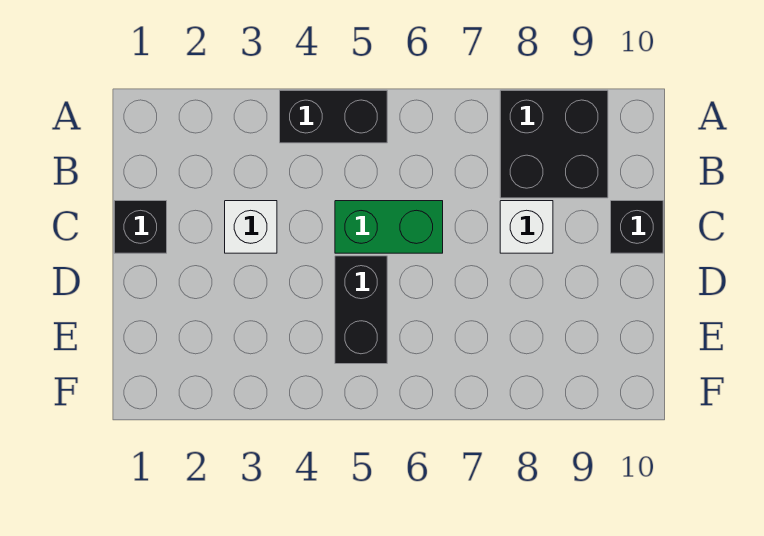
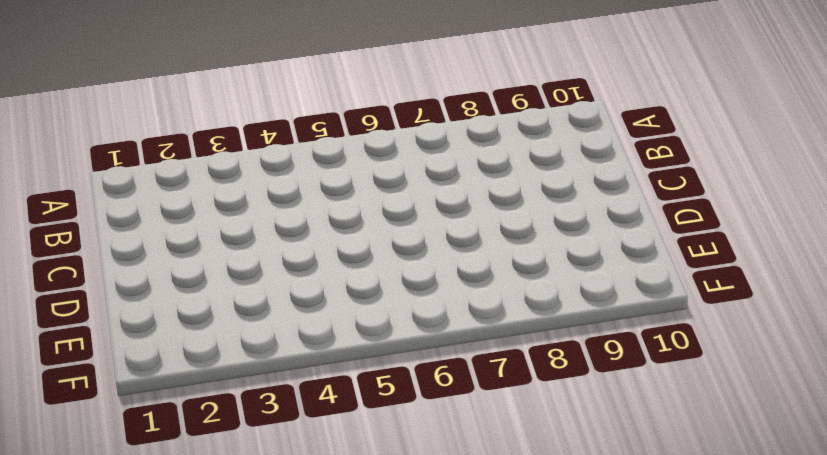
none -> black brick A4:A5 level 1
none -> black brick A8:B9 level 1

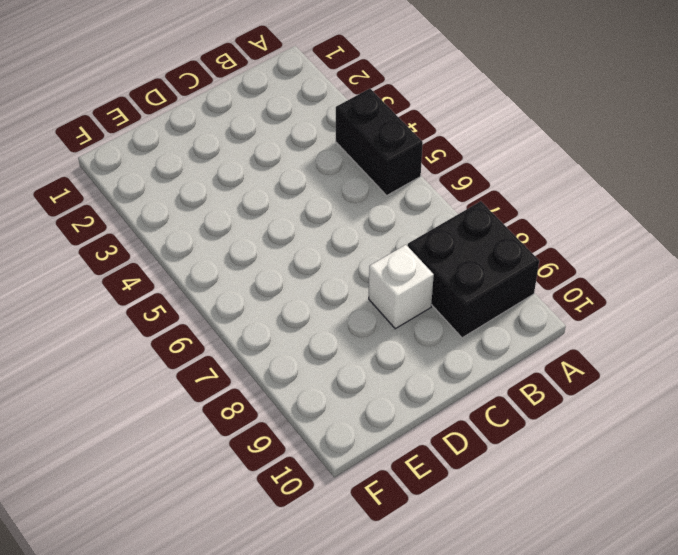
none -> black brick C1 level 1
none -> white brick C3 level 1

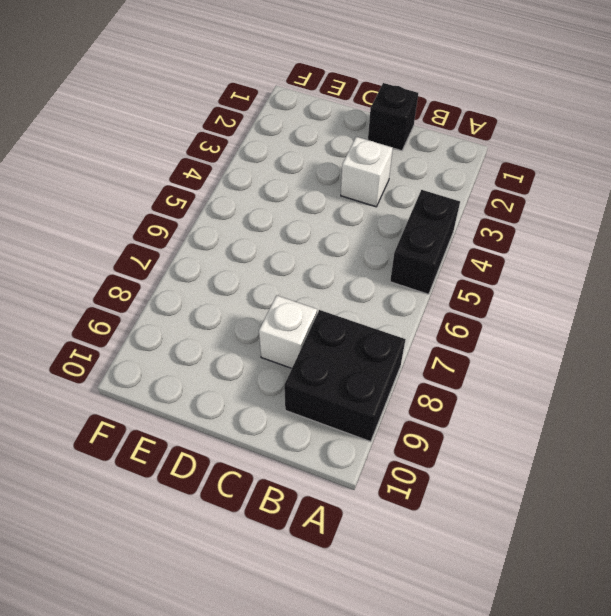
none -> green brick C5:C6 level 1
none -> black brick C10 level 1

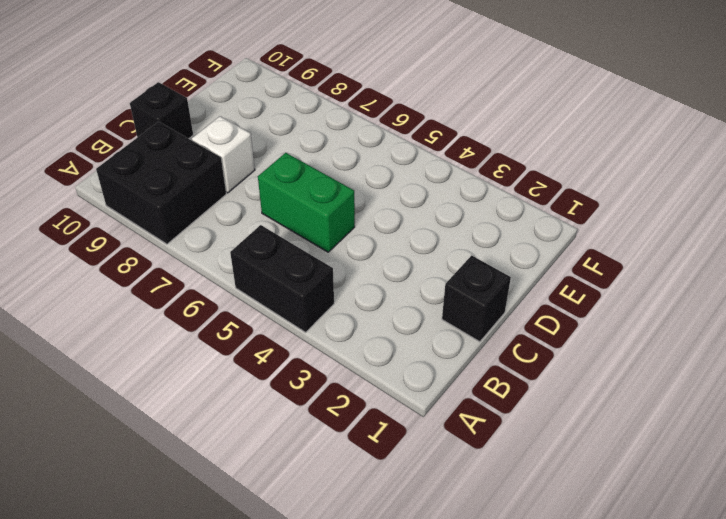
none -> white brick C3 level 1
none -> black brick D5:E5 level 1

